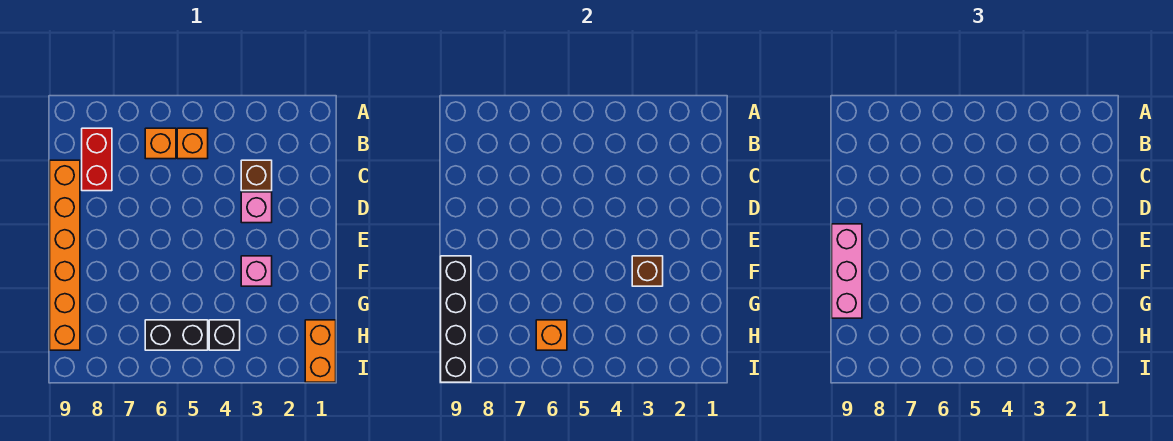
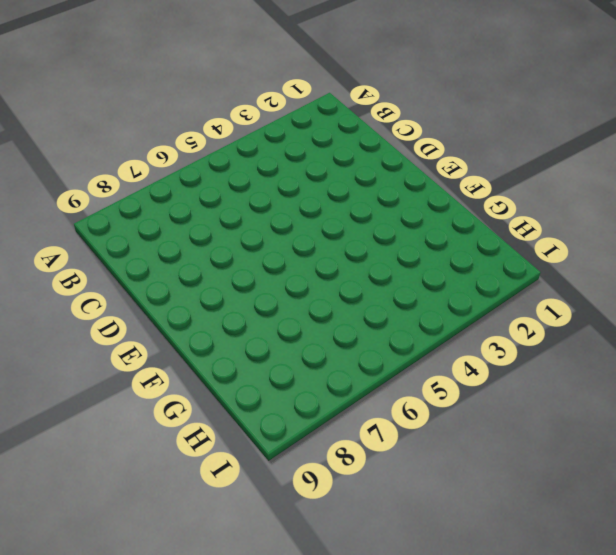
none -> orange brick B5 level 1
none -> orange brick B6 level 1
none -> red brick B8:C8 level 1

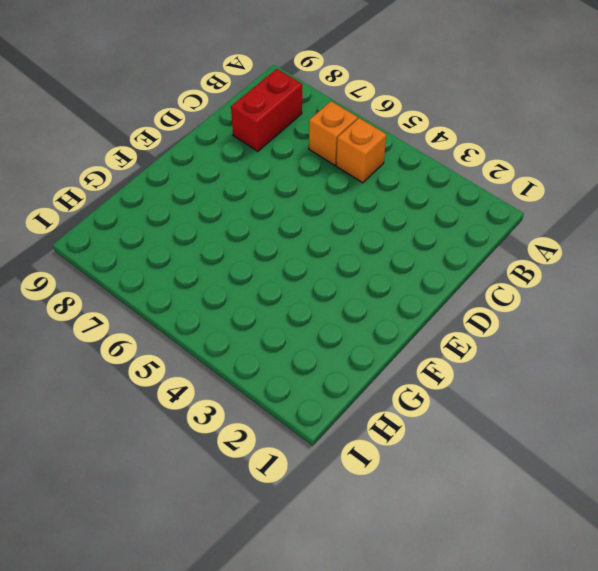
none -> brown brick C3 level 1
none -> orange brick C9:H9 level 1
none -> pink brick D3 level 1

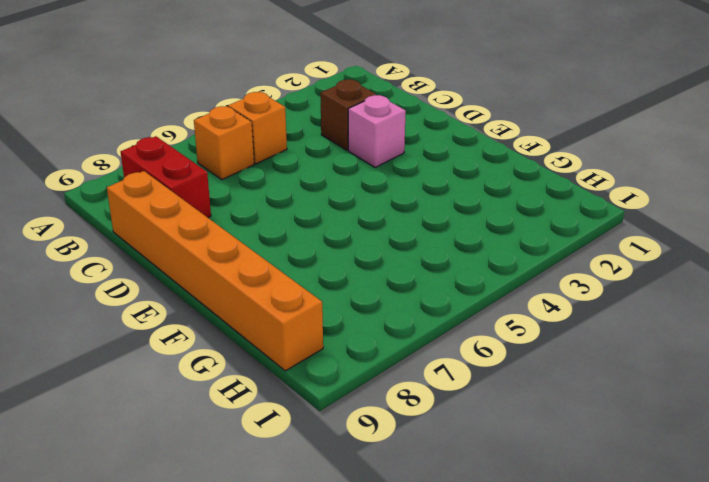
none -> pink brick F3 level 1
none -> orange brick H1:I1 level 1
none -> black brick H4 level 1

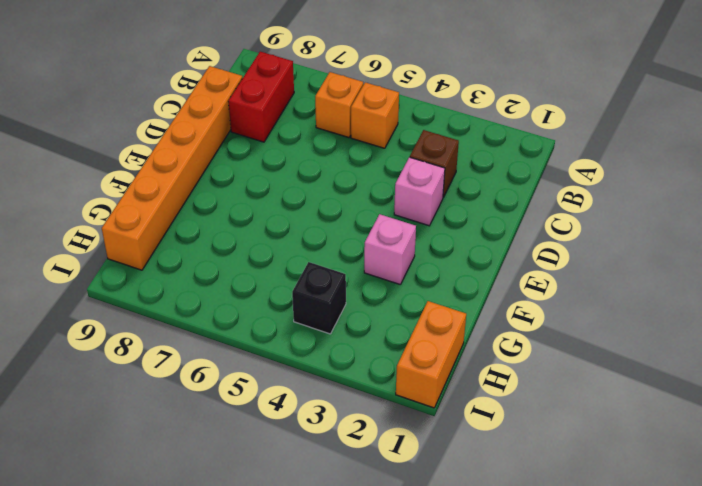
none -> black brick H5:H6 level 1
none -> brown brick F3 level 2
none -> black brick F9:I9 level 2

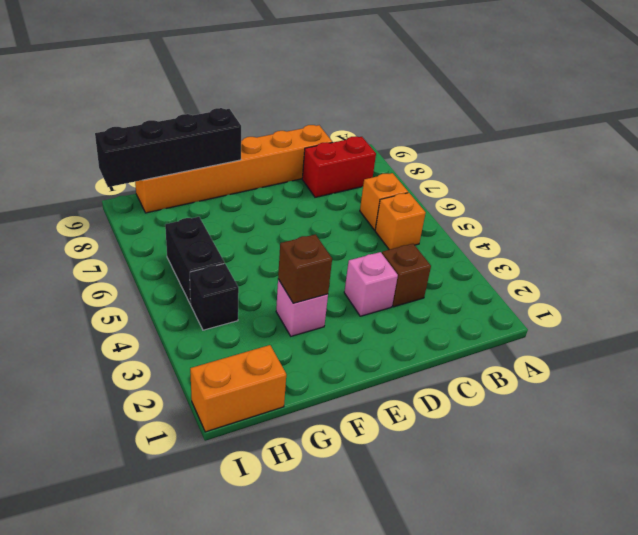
none -> orange brick H6 level 2
none -> pink brick E9:G9 level 3

